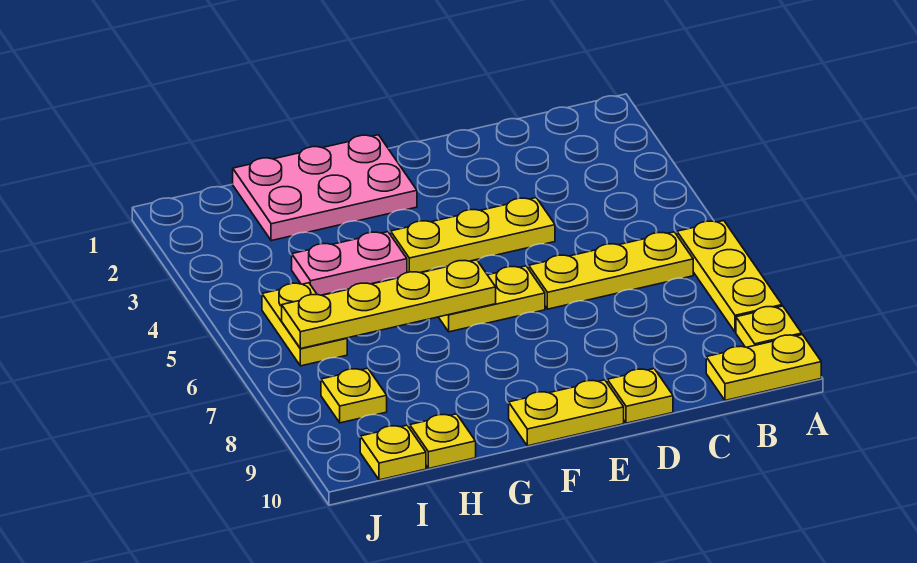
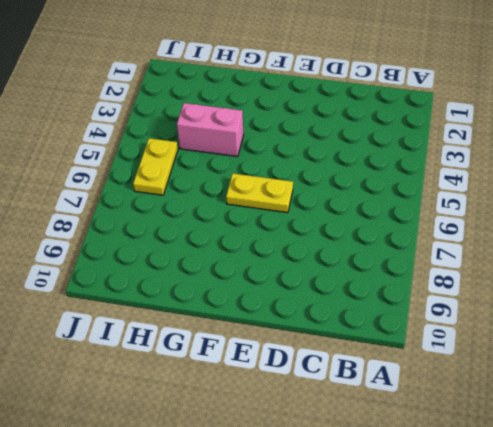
pink brick G4:H4 level 1 -> pink plate G4:H4 level 1
none -> yellow plate A6:A8 level 1
none -> yellow plate A9 level 1
none -> yellow plate A10:B10 level 1

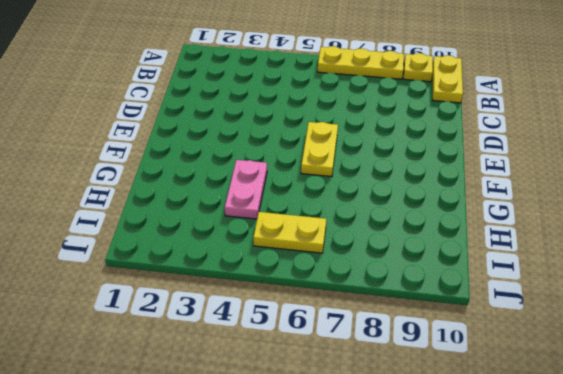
none -> yellow plate B6:D6 level 1
none -> yellow plate D4:F4 level 1
none -> yellow plate D10 level 1

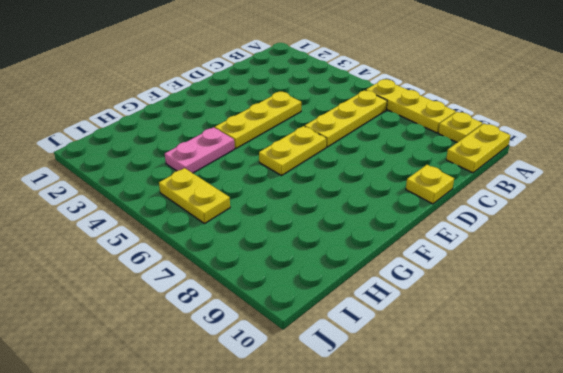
none -> yellow plate E10:F10 level 1
none -> pink plate F1:H2 level 1
none -> yellow plate H10 level 1

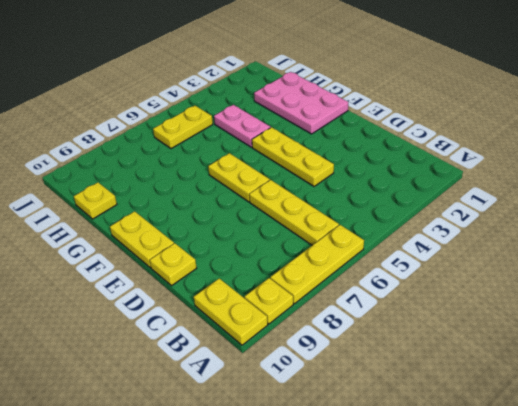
none -> yellow plate I8 level 1
none -> yellow plate I10 level 1
none -> yellow plate F6:I6 level 2

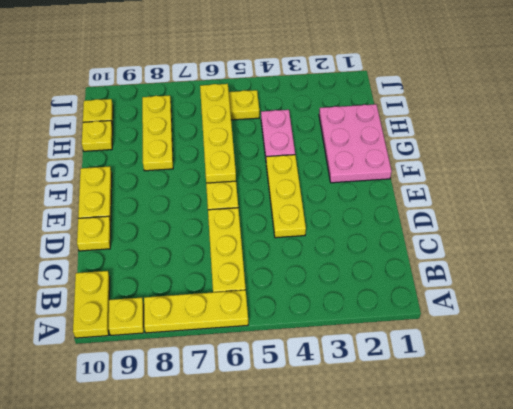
yellow plate G8:I8 level 1 -> yellow plate I8 level 1

